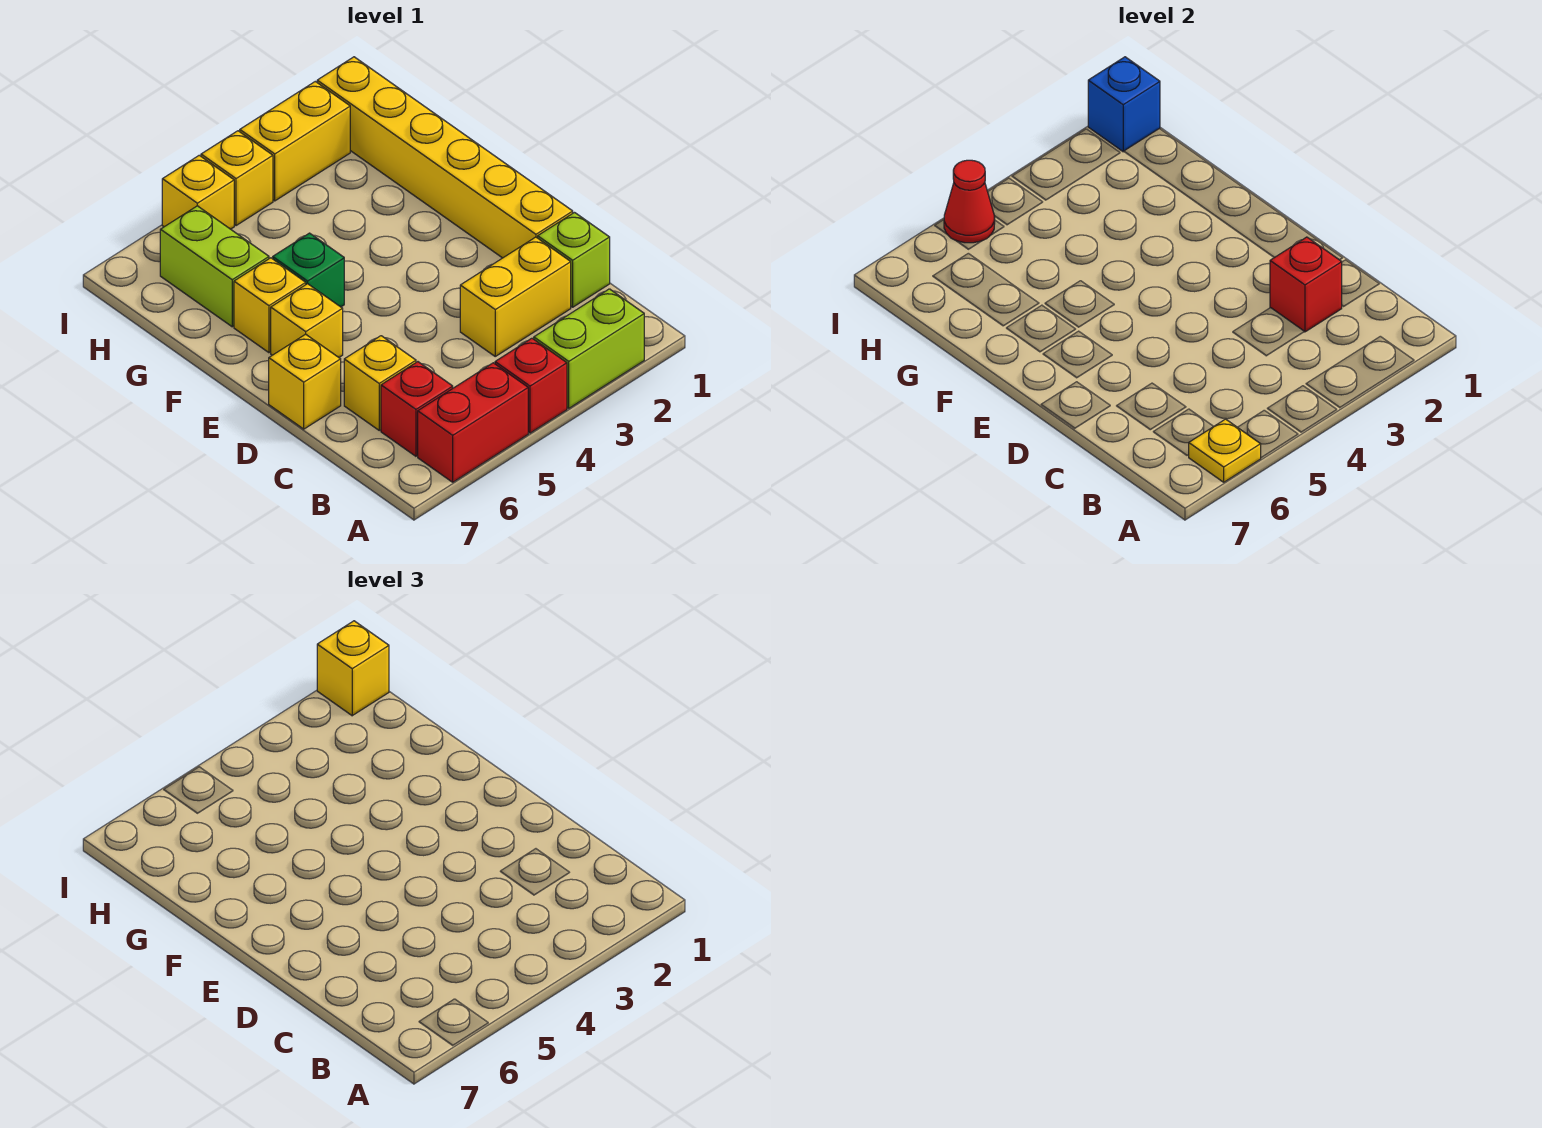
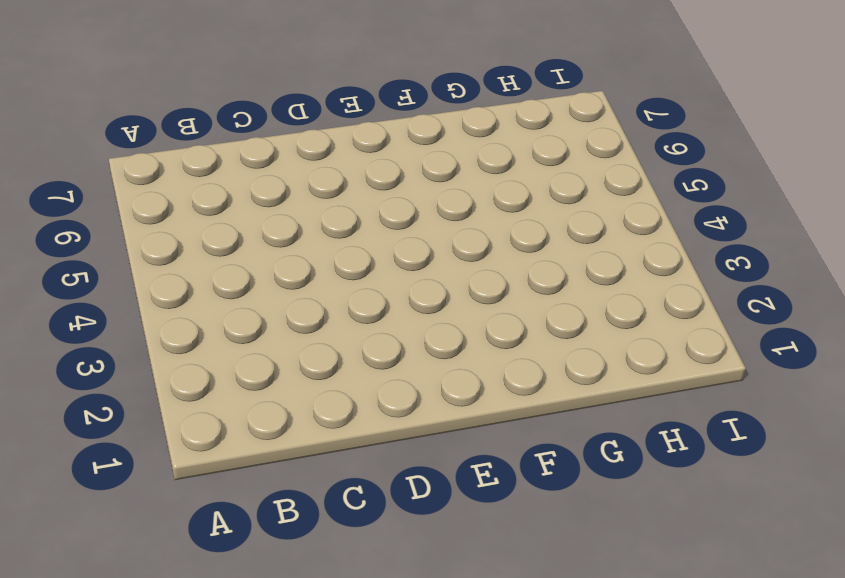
none -> lime brick A2:A3 level 1
none -> red brick A4 level 1
none -> red brick A5:A6 level 1

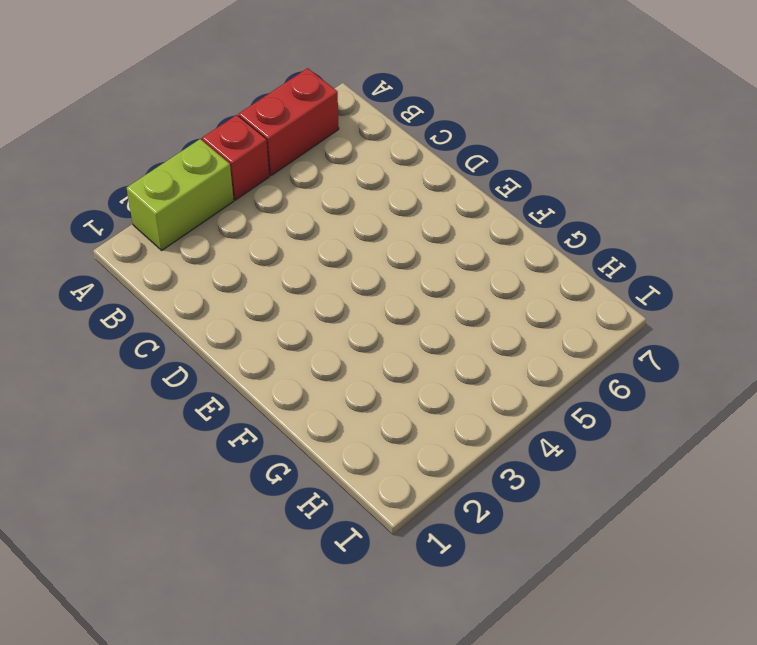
none -> red brick B6 level 1
none -> lime brick C1 level 1
none -> yellow brick C2:C3 level 1

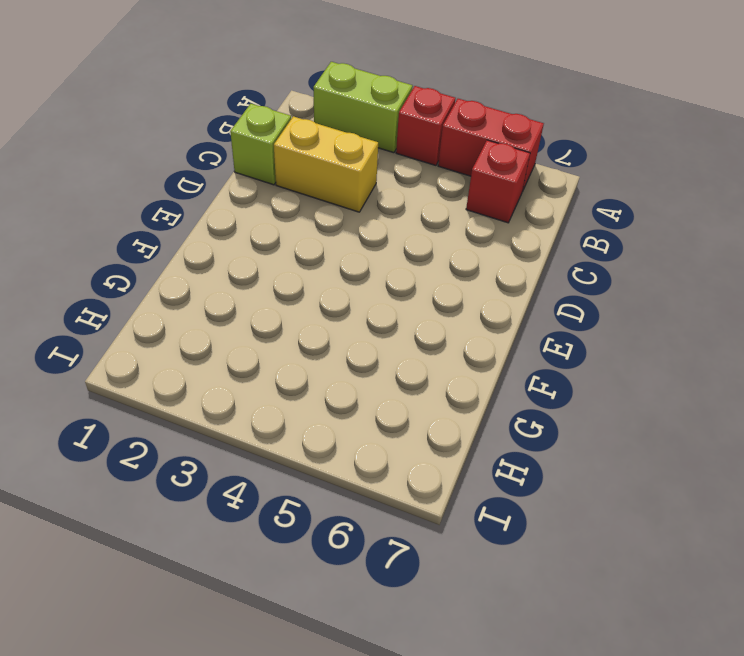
none -> yellow brick C6 level 1
none -> yellow brick D1:I1 level 1
none -> yellow brick D7 level 1

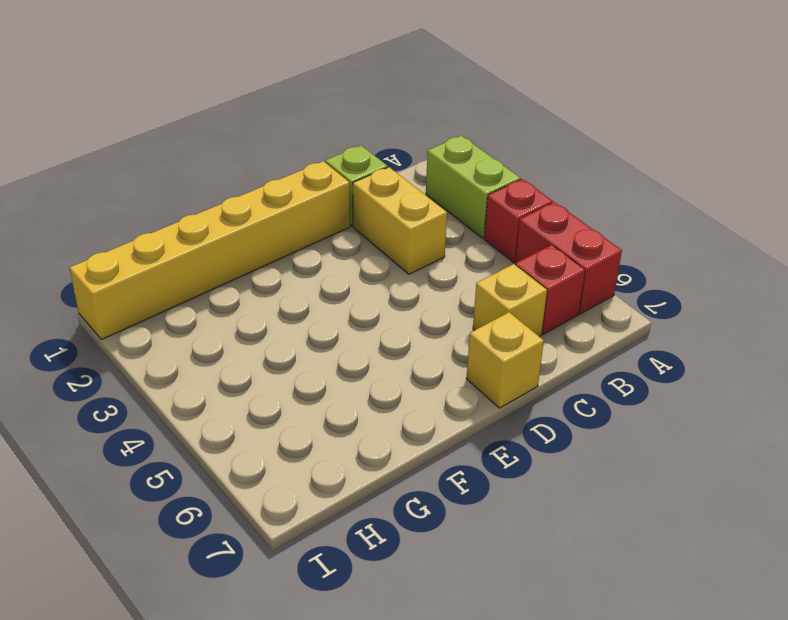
none -> yellow brick E6 level 1
none -> green brick F5 level 1
none -> yellow brick F6 level 1

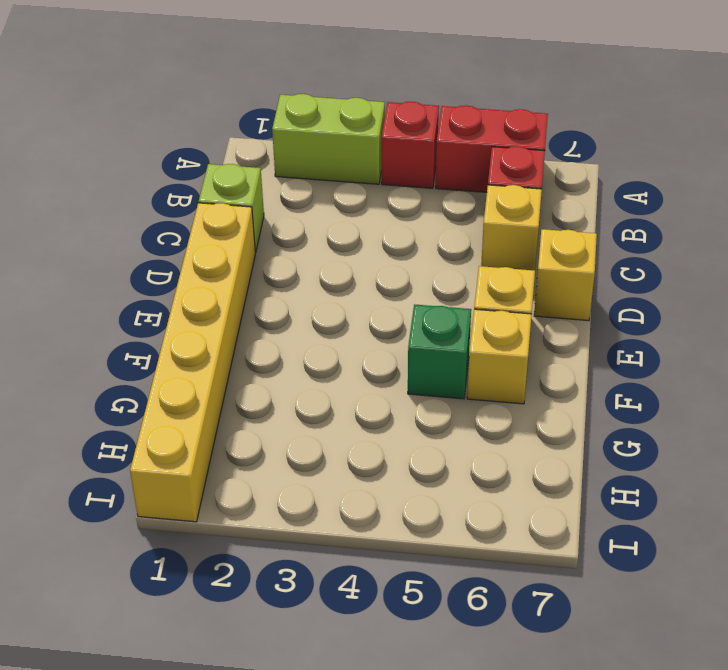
none -> yellow brick C2:C3 level 1
none -> lime brick G6:H6 level 1
none -> yellow brick I2:I3 level 1

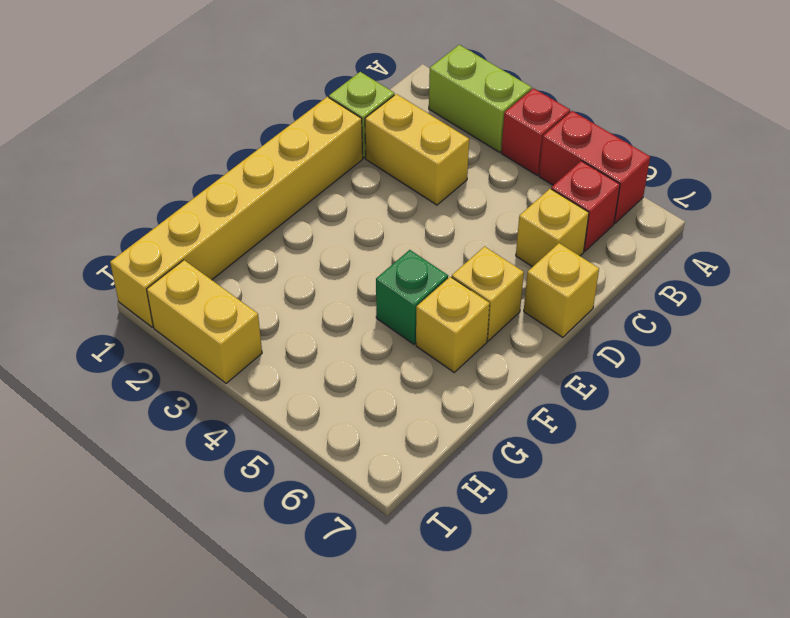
none -> lime brick G6:H6 level 1
none -> yellow brick I4 level 1
none -> yellow brick I5 level 1

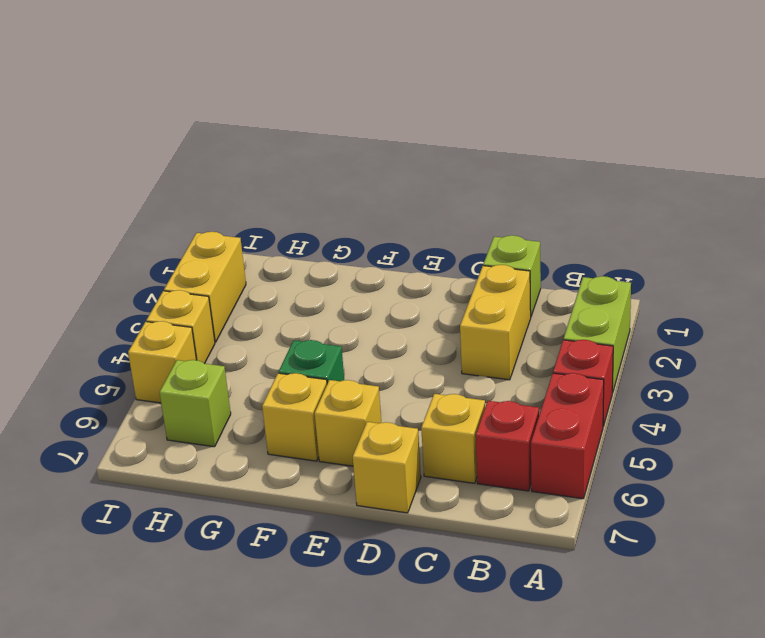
lime brick H6 level 1 -> lime brick G6:H6 level 1
none -> yellow brick D1:I1 level 1
none -> yellow plate A6 level 2
none -> red brick C2 level 2

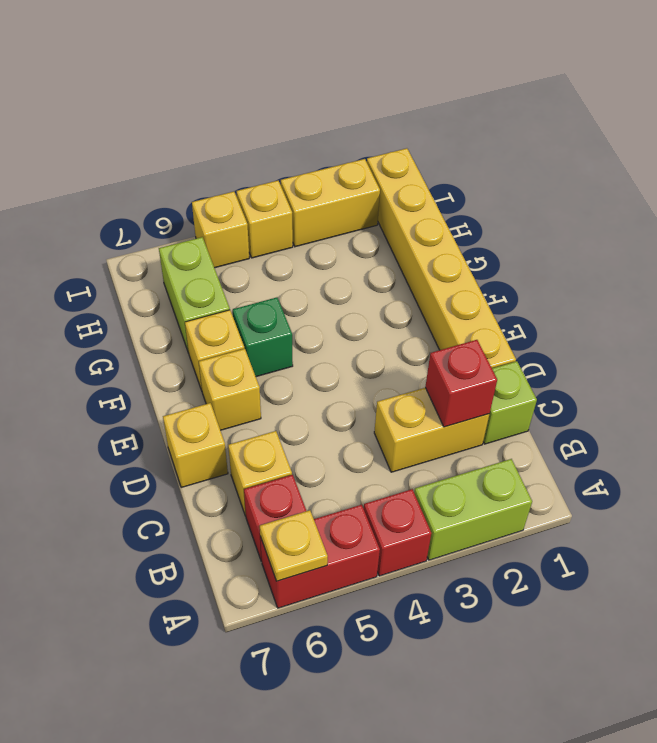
none -> blue brick I1 level 2
none -> red cone I5 level 2
none -> yellow brick I1 level 3

